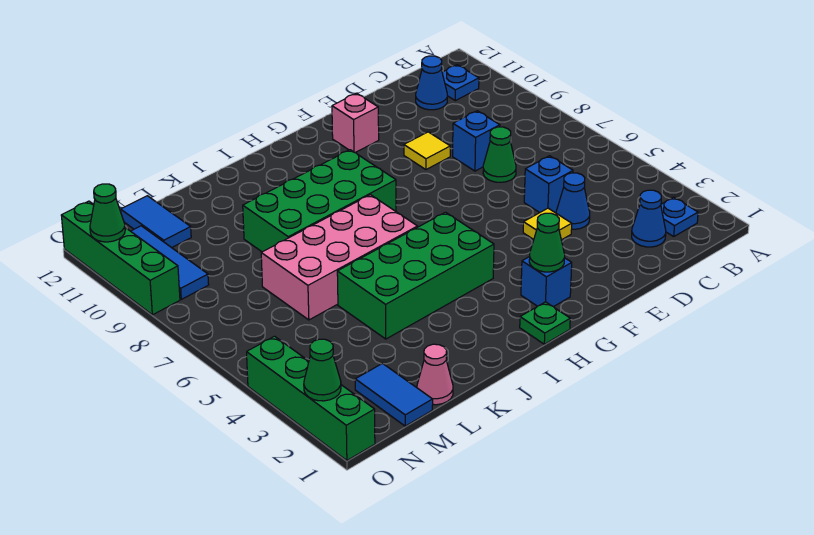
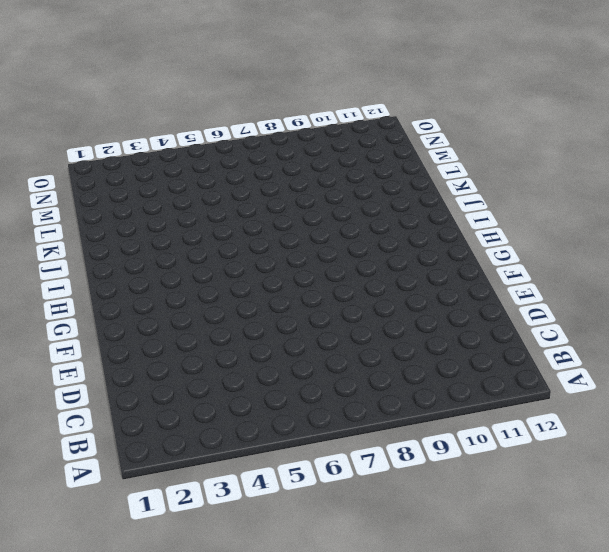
none -> blue plate B2 level 1
none -> blue plate B11 level 1
none -> blue cone C2 level 1

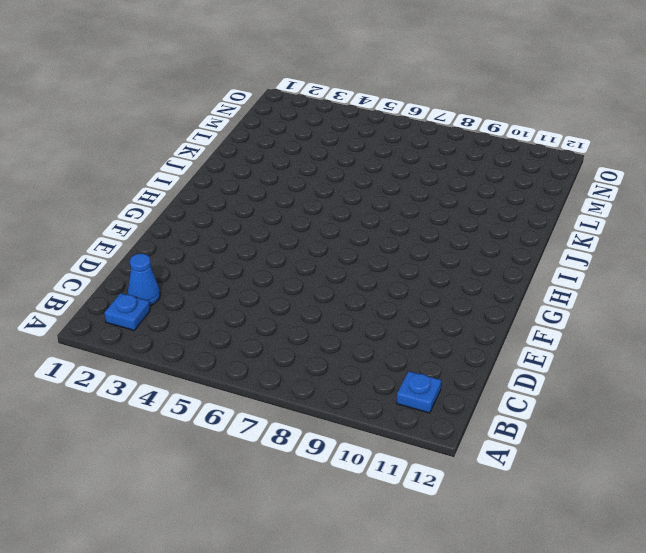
none -> blue cone C11 level 1
none -> blue cone D4 level 1
none -> blue brick D5 level 1

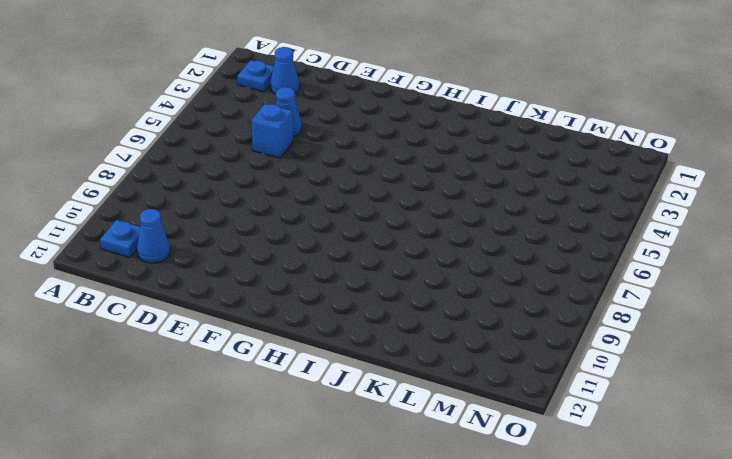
none -> green cone D7 level 1
none -> blue brick D8 level 1
none -> yellow tile E4 level 1

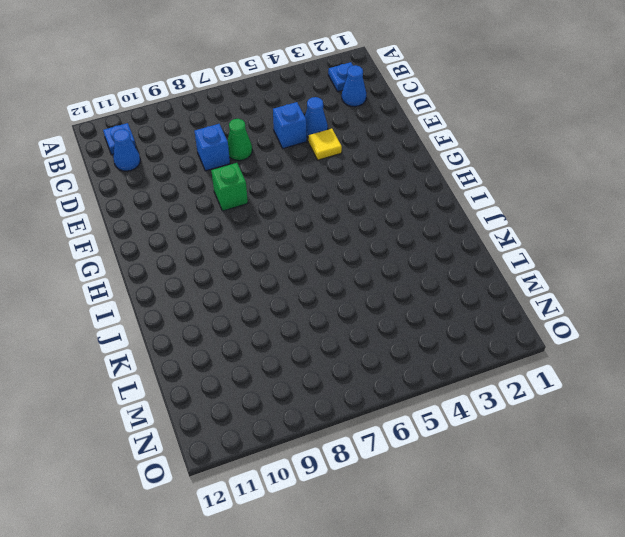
green brick F8 level 1 -> none
none -> yellow tile E9 level 1
none -> pink brick F11 level 1
none -> blue brick G2 level 1

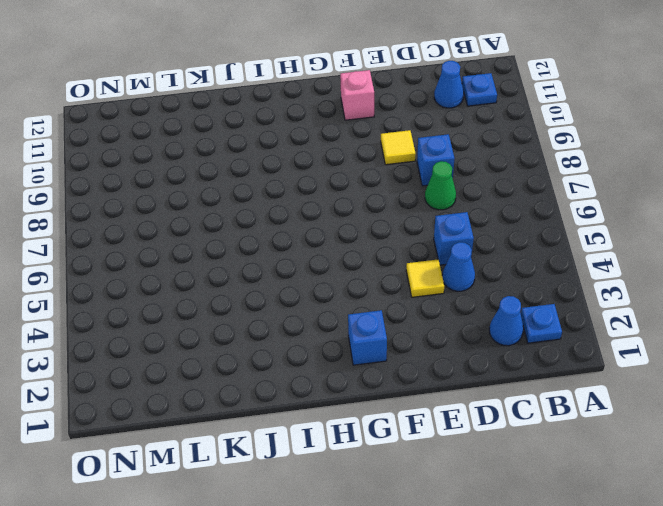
none -> green plate H1 level 1
none -> green brick H4:K5 level 1
none -> green brick H8:K9 level 1

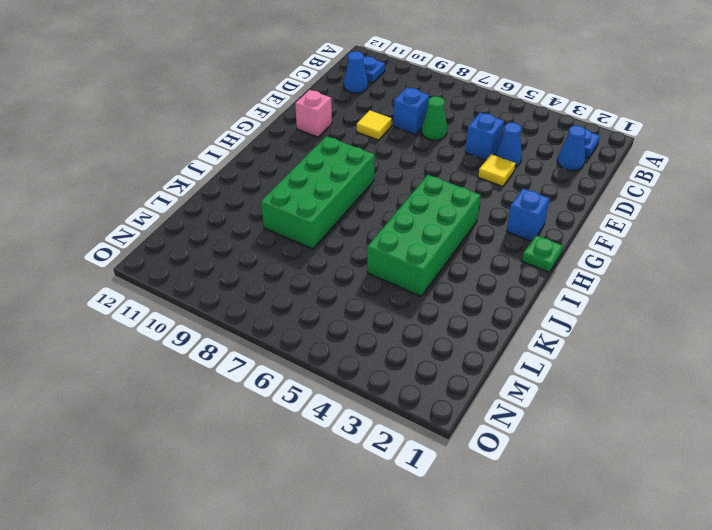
none -> pink brick I6:L7 level 1
none -> pink cone L1 level 1
none -> blue tile M1:M2 level 1

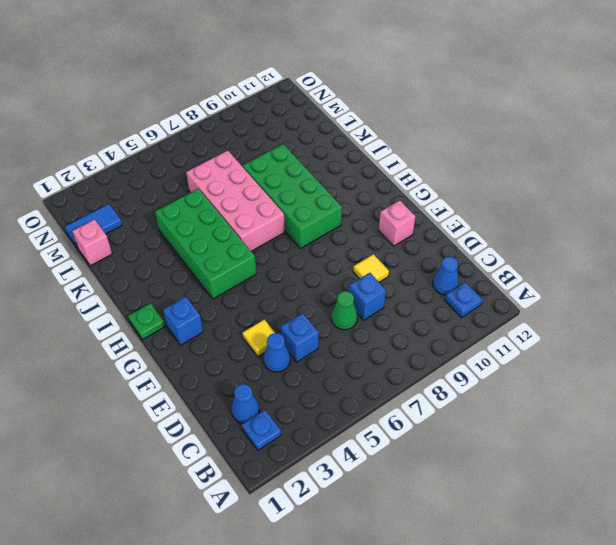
pink brick L1 level 1 -> pink cone L1 level 1
none -> blue tile M11:M12 level 1
none -> blue tile N9:N11 level 1
none -> green brick O1:O4 level 1

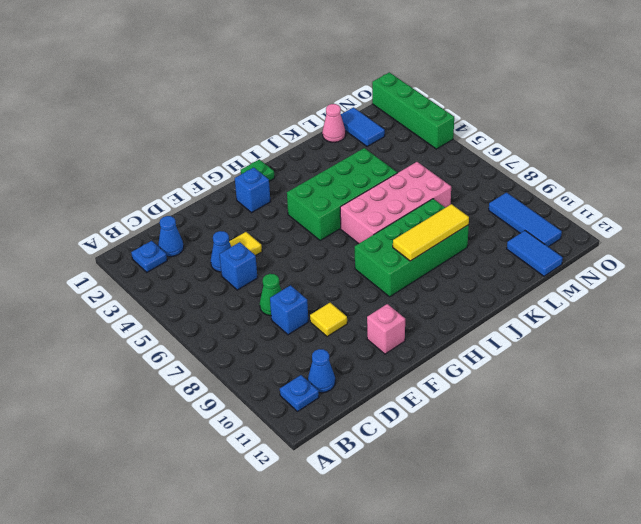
yellow tile I9:K9 level 2 -> none
none -> green brick O9:O12 level 1
none -> green cone G2 level 2
none -> green cone O2 level 2

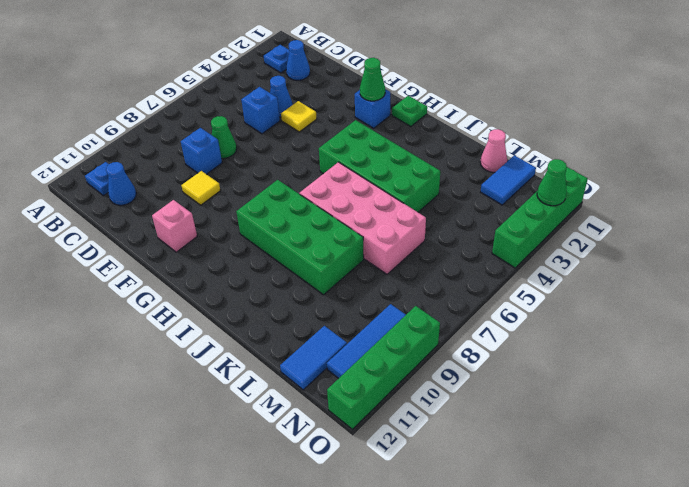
none -> green cone O11 level 2

